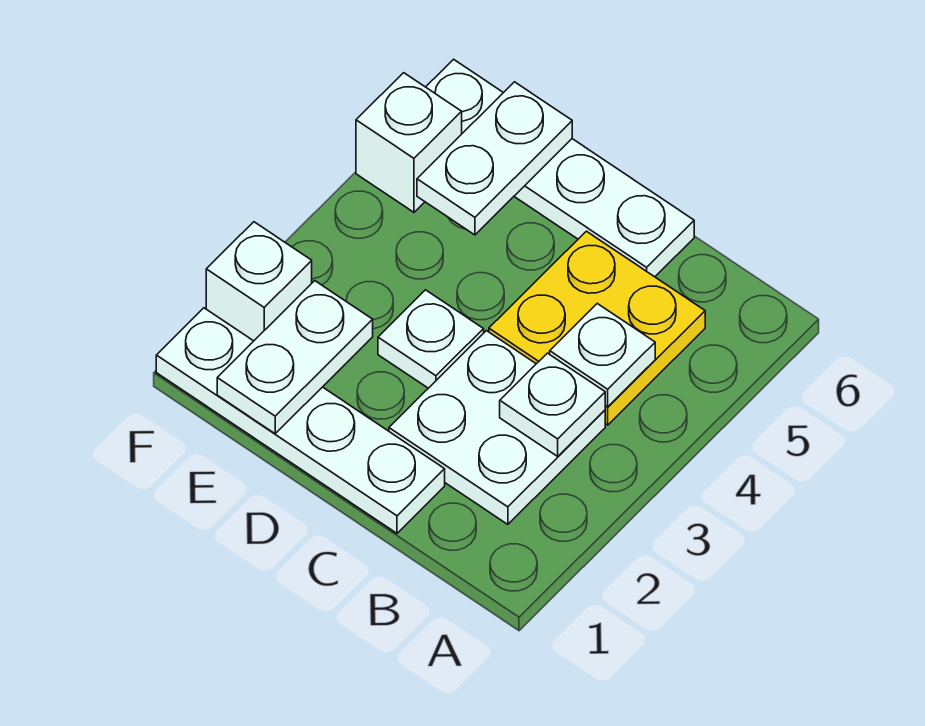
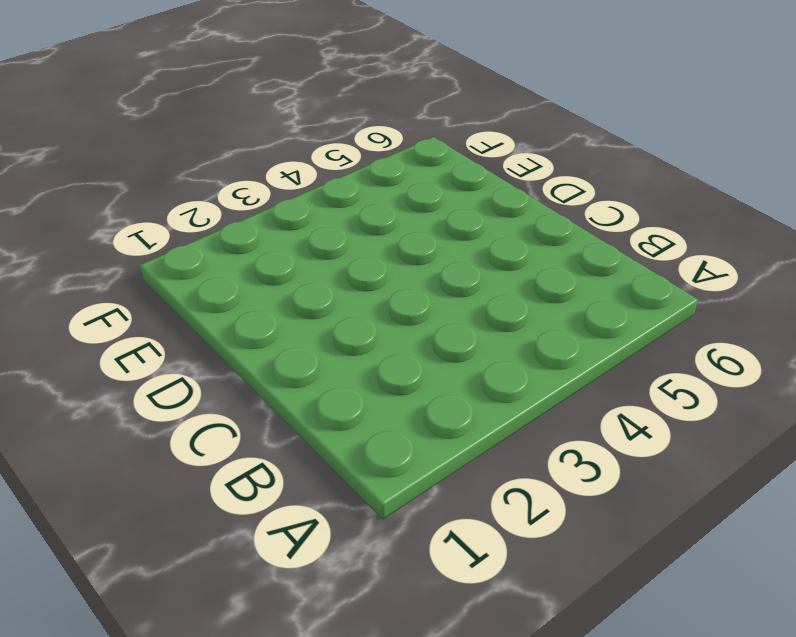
none -> white plate B2:C3 level 1
none -> yellow plate B4:C5 level 1

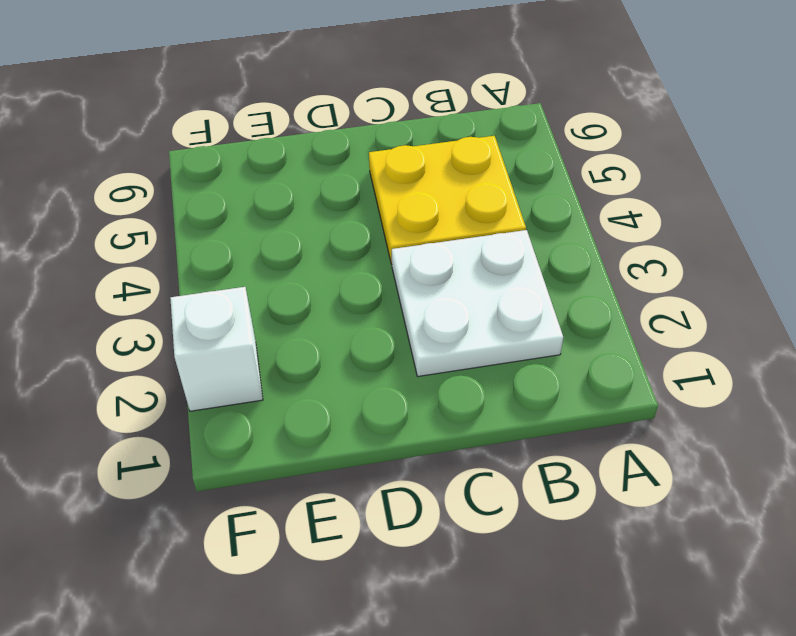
none -> white plate C1:F1 level 1
none -> white plate C6:F6 level 1

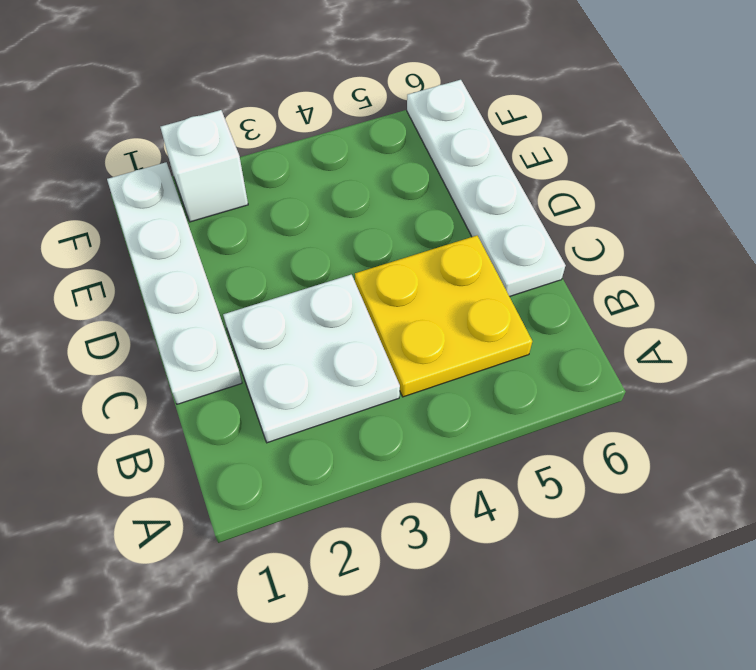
none -> white plate D3 level 1
none -> white brick F5 level 1

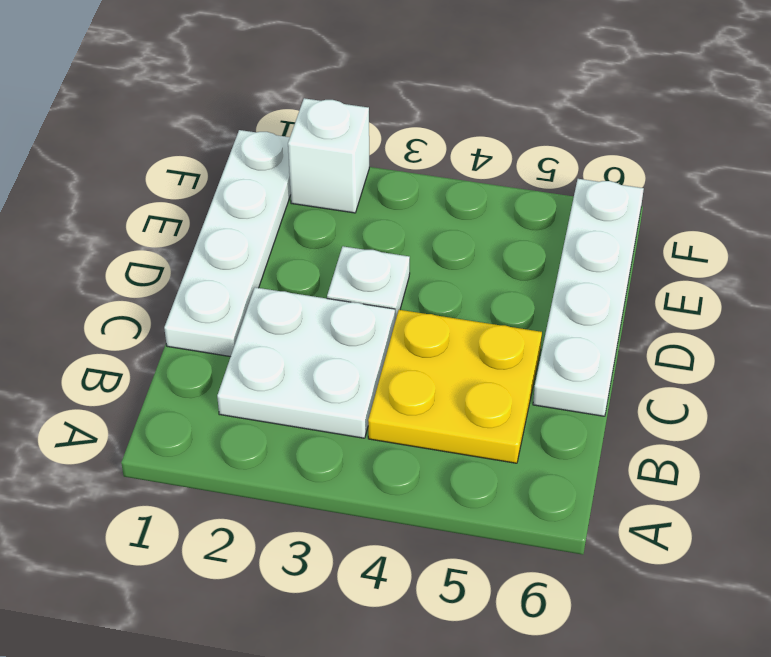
none -> white brick F5 level 1
none -> white plate B3 level 2

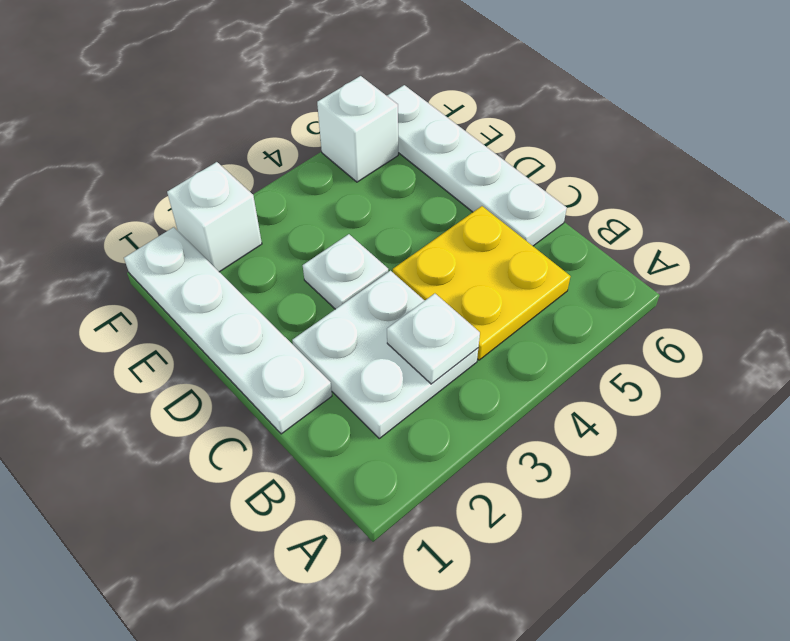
none -> white plate B4 level 2
none -> white plate E1:E2 level 2

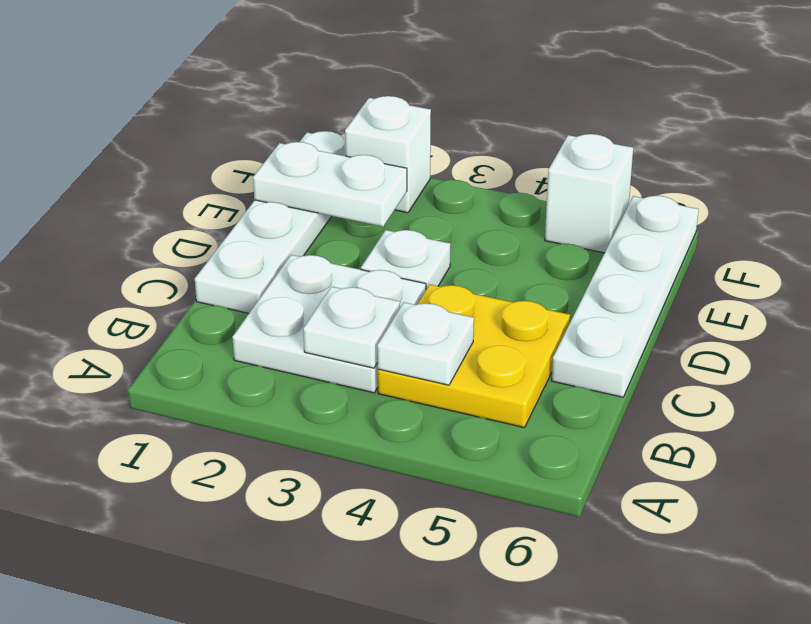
none -> white plate E5:E6 level 2

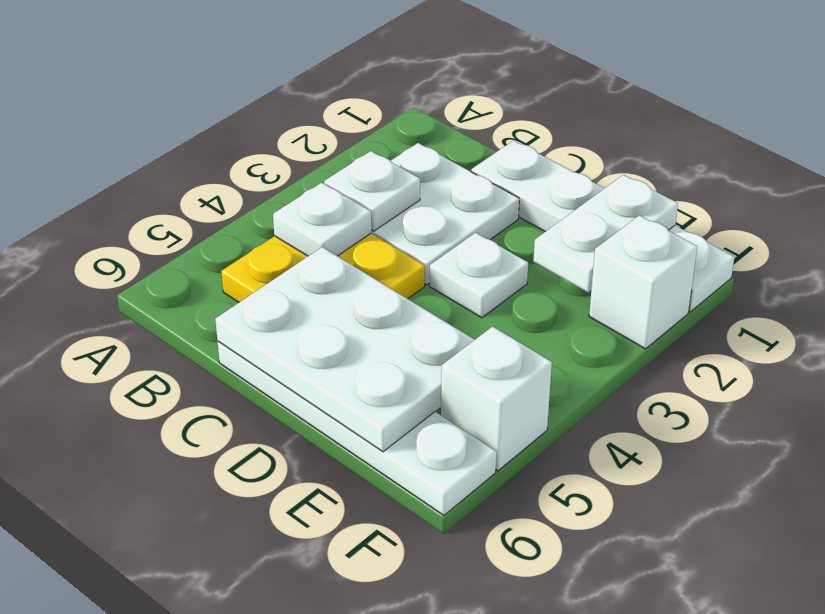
white plate C5:E6 level 2 -> white plate E5:E6 level 2

